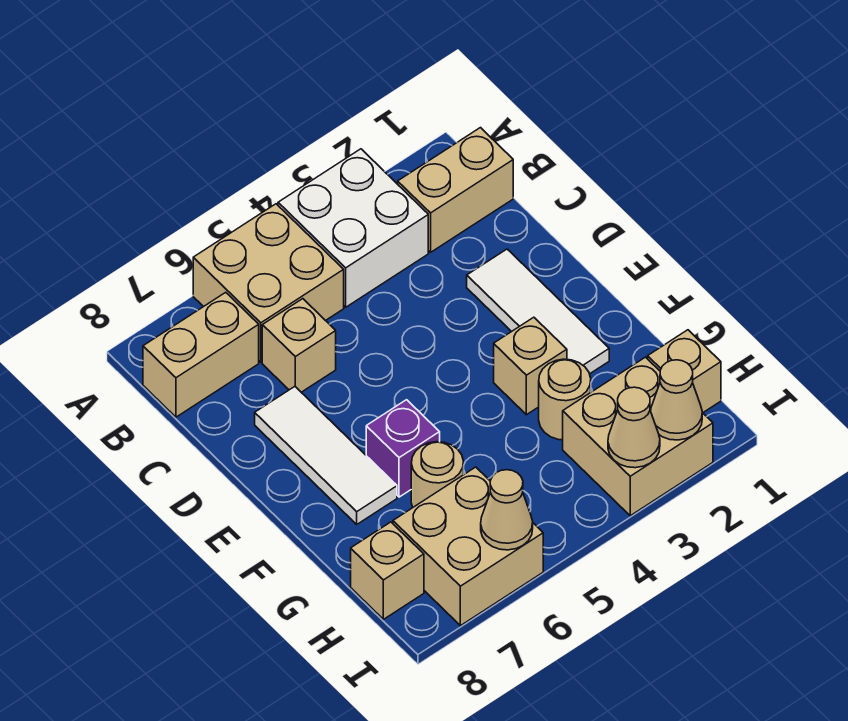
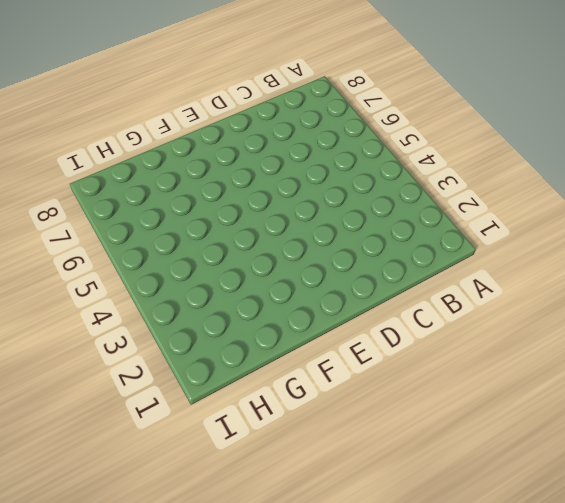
none -> white brick A3:B4 level 1
none -> tan brick A5:B6 level 1
none -> tan brick B1:B2 level 1

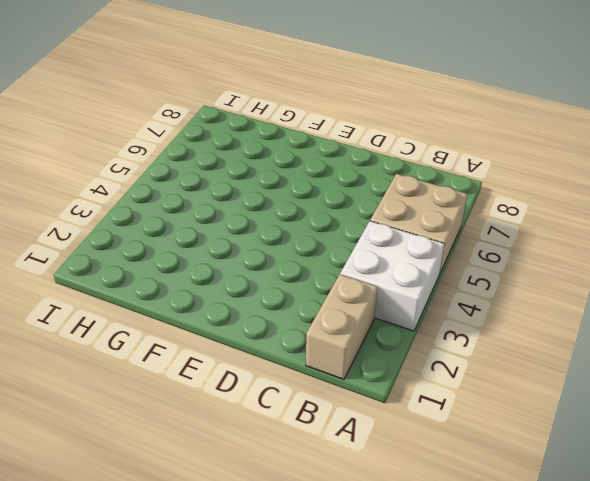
none -> tan brick B7:B8 level 1
none -> tan brick C6 level 1
none -> white tile D2:F2 level 1

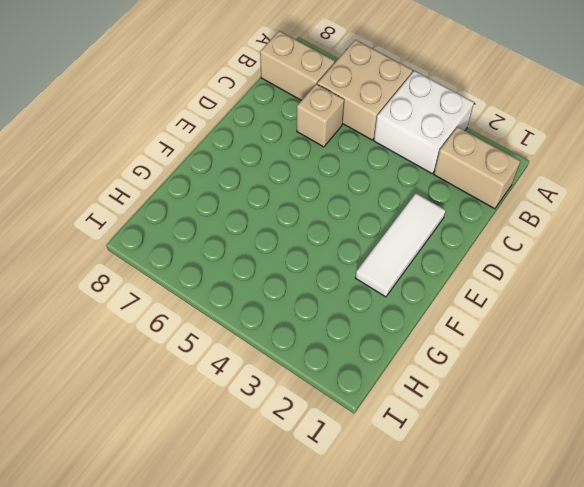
none -> white tile D7:F7 level 1
none -> tan brick F3 level 1
none -> purple brick F6 level 1

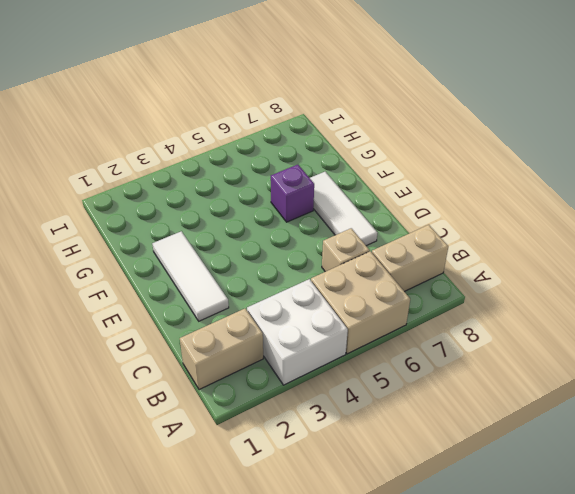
none -> tan brick F3 level 1
none -> tan round brick G3 level 1
none -> tan round brick G6 level 1

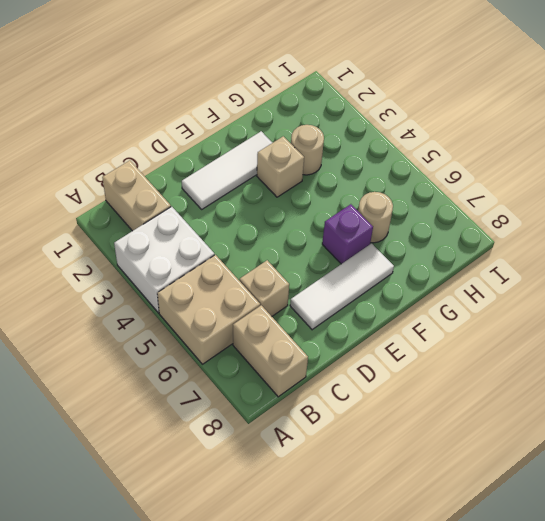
none -> tan brick H1 level 1
none -> tan brick H2:I3 level 1
none -> tan brick H6:I7 level 1

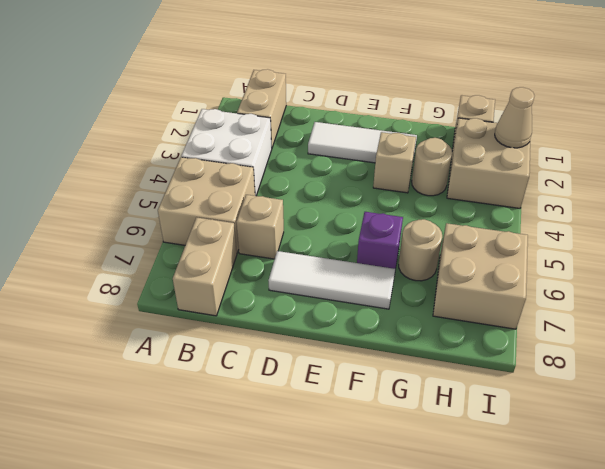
none -> tan brick H8 level 1
none -> tan cone I3 level 2
none -> tan cone I6 level 2

